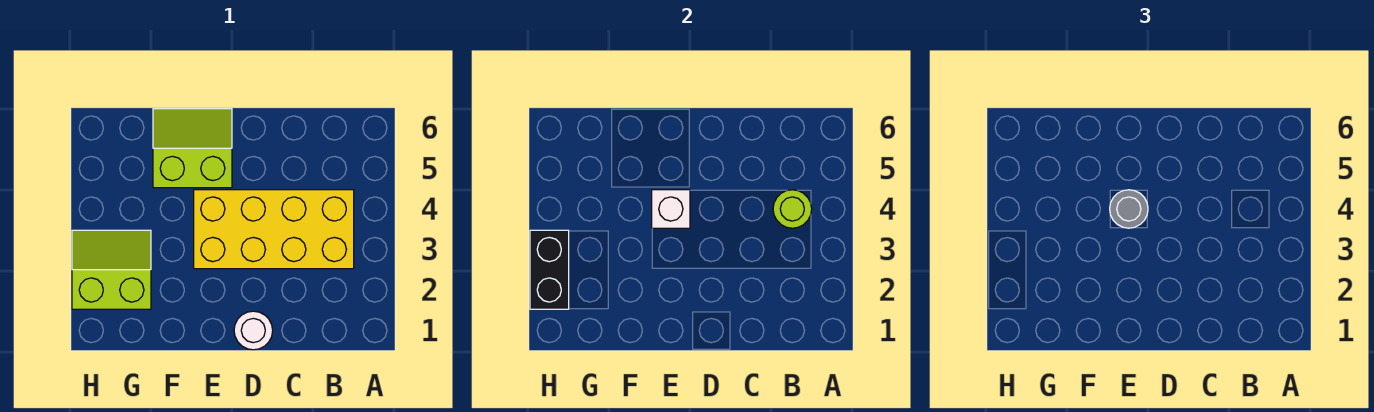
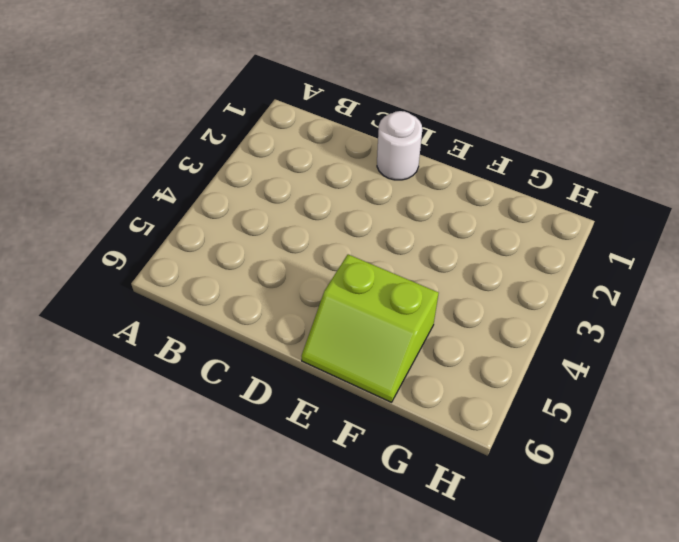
none -> yellow brick B3:E4 level 1
none -> lime slope G2:H3 level 1 top 2

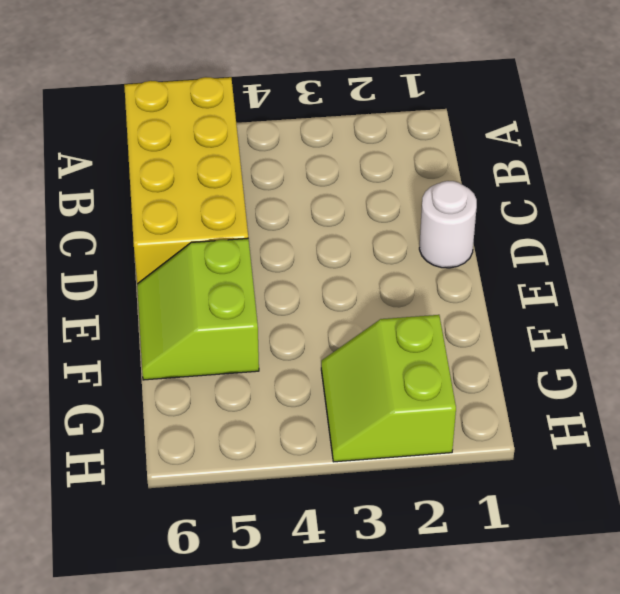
yellow brick A5:D6 level 1 -> yellow brick B3:E4 level 1
none -> lime round brick B4 level 2
none -> white brick E4 level 2

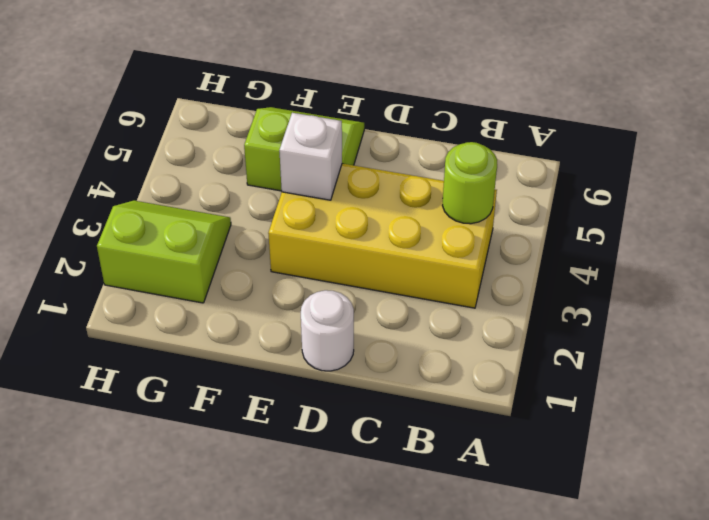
none -> black brick H2:H3 level 2
none -> grey round brick E4 level 3

